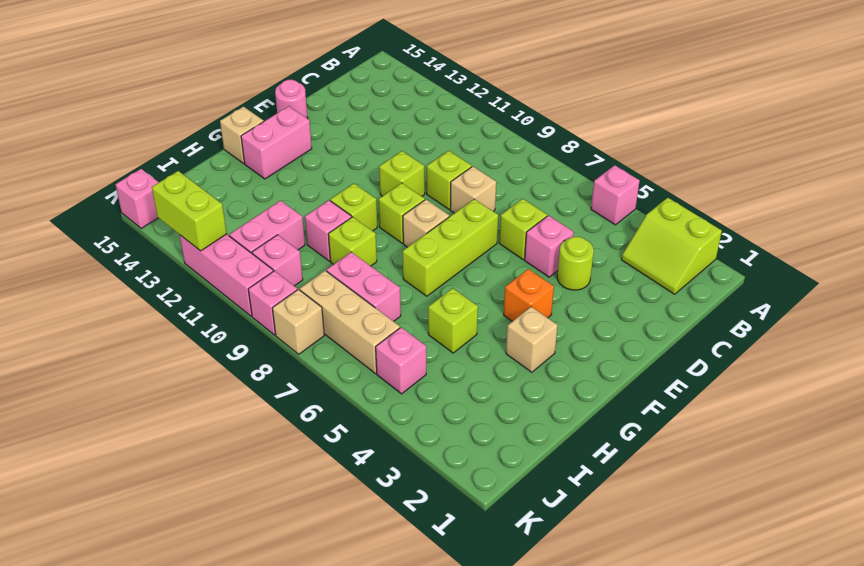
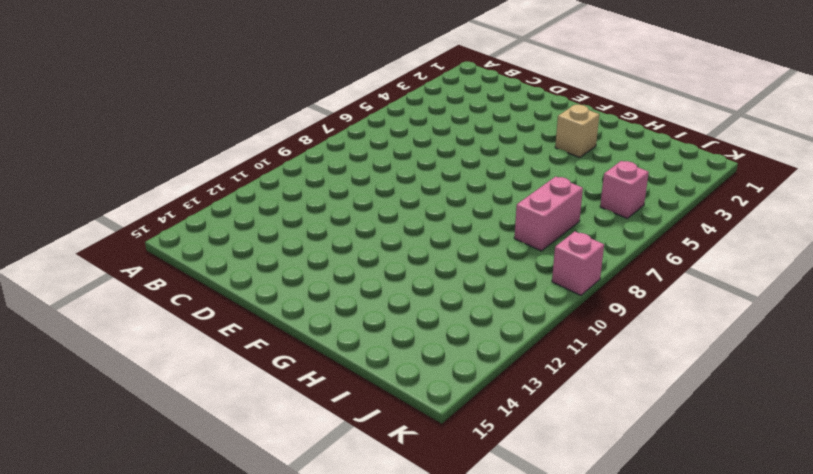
none -> lime slope A2:B3 level 1 top A
none -> pink brick A5 level 1
none -> lime round brick D4 level 1
none -> pink brick D5 level 1

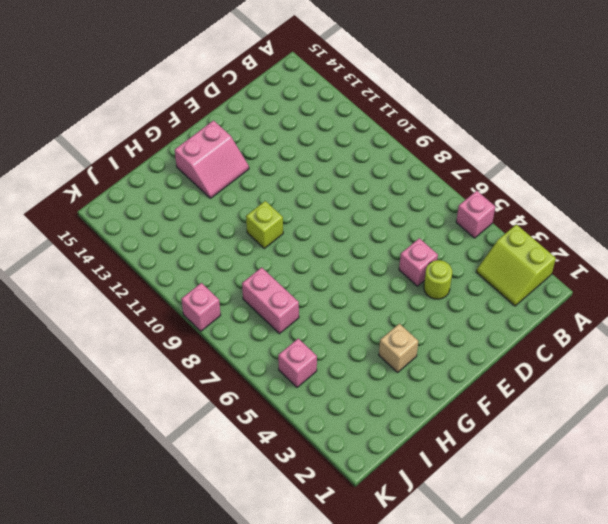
pink slope F13:G14 level 1 top 14 -> pink brick F14:G14 level 1
none -> lime brick D6 level 1
none -> tan brick D8 level 1
none -> lime brick D9 level 1
none -> lime brick E7:G7 level 1

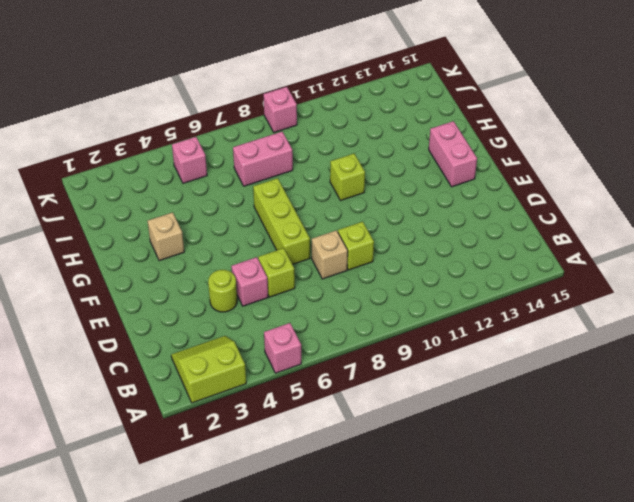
none -> lime brick E10 level 1
none -> pink round brick E15 level 1
none -> orange brick F4 level 1
none -> tan brick F8 level 1

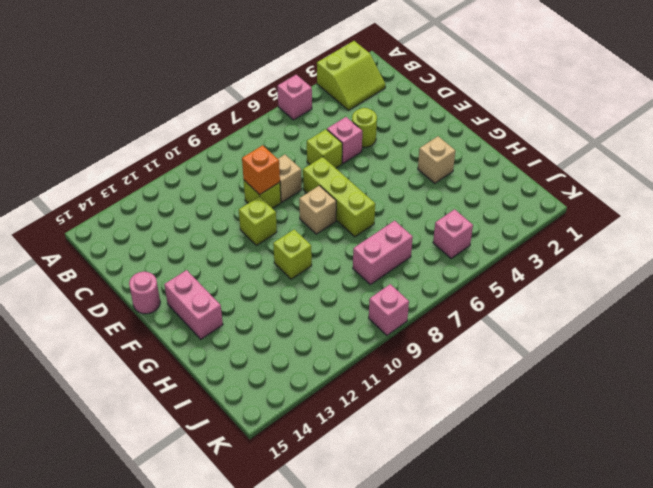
orange brick D9 level 2 -> orange brick F4 level 1
none -> lime brick F9 level 1
none -> tan brick G15 level 1
none -> lime brick H5 level 1
none -> lime brick H9 level 1

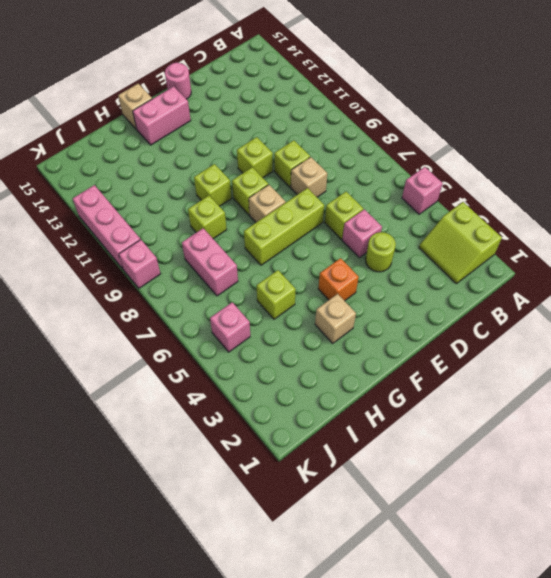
none -> pink brick H10 level 1
none -> pink brick I11:J11 level 1
none -> tan brick J6:J8 level 1
none -> pink brick J10 level 1

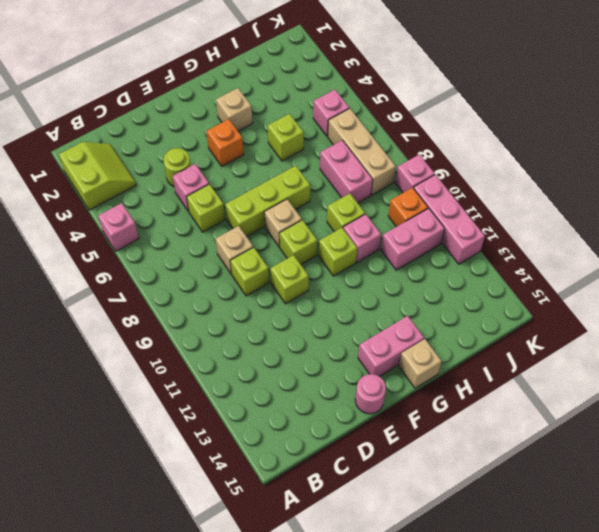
orange brick J10 level 1 -> pink brick J10 level 1
none -> tan brick K8 level 1
none -> pink brick K15 level 1
none -> lime brick K12:K13 level 2

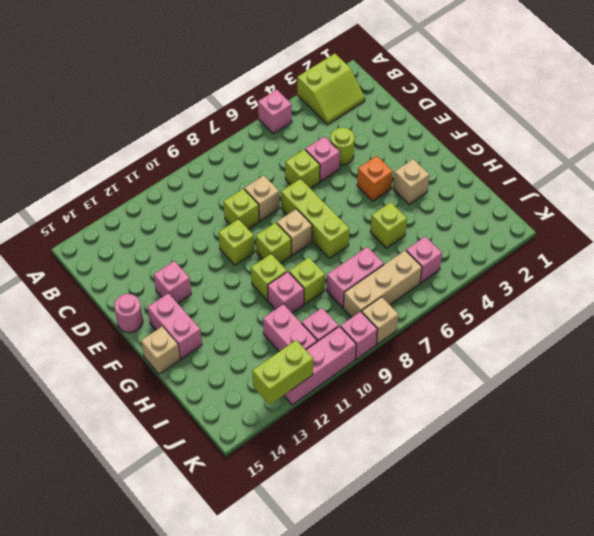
pink brick E13 level 1 -> pink brick K15 level 1

